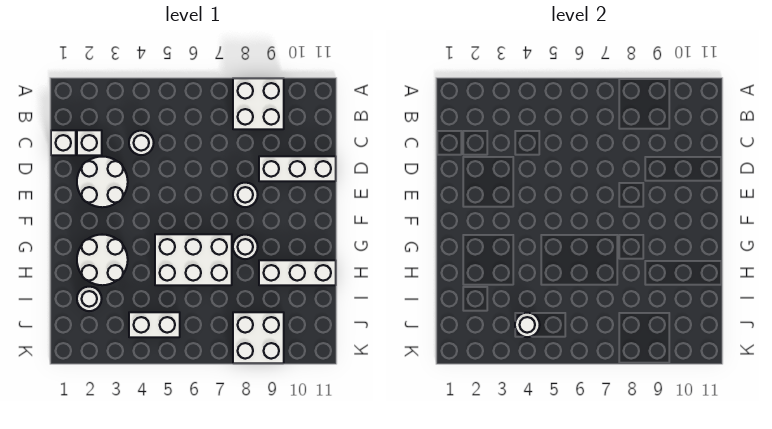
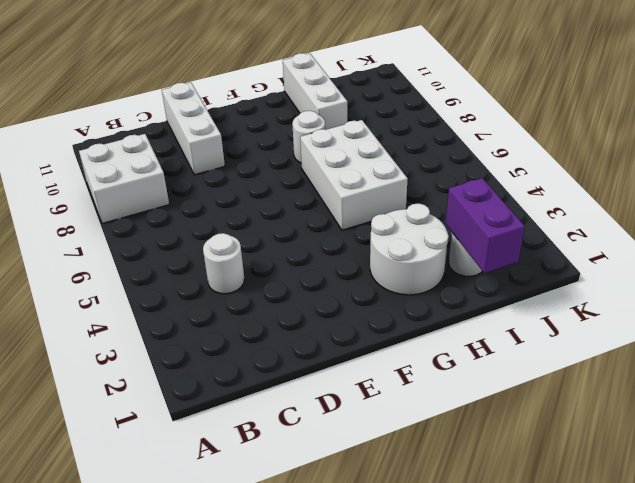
purple brick I1:I2 level 2 -> none
none -> white brick C1 level 1
none -> white brick C2 level 1
none -> white round brick D2:E3 level 1

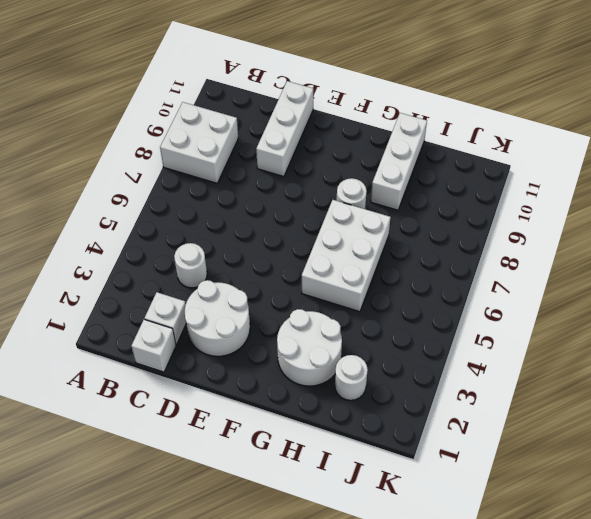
none -> white round brick E8 level 1
none -> white brick J4:J5 level 1
none -> white brick J8:K9 level 1

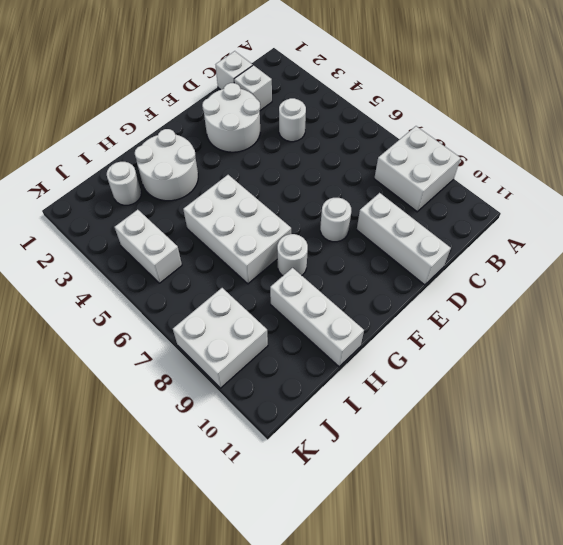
none -> white round brick J4 level 2

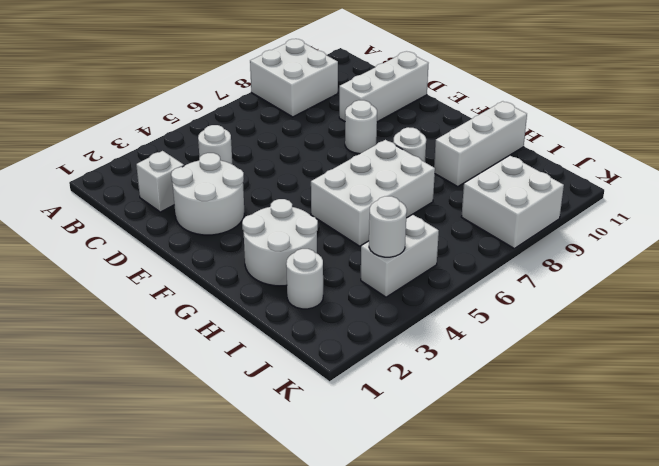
none -> white brick C1 level 1

